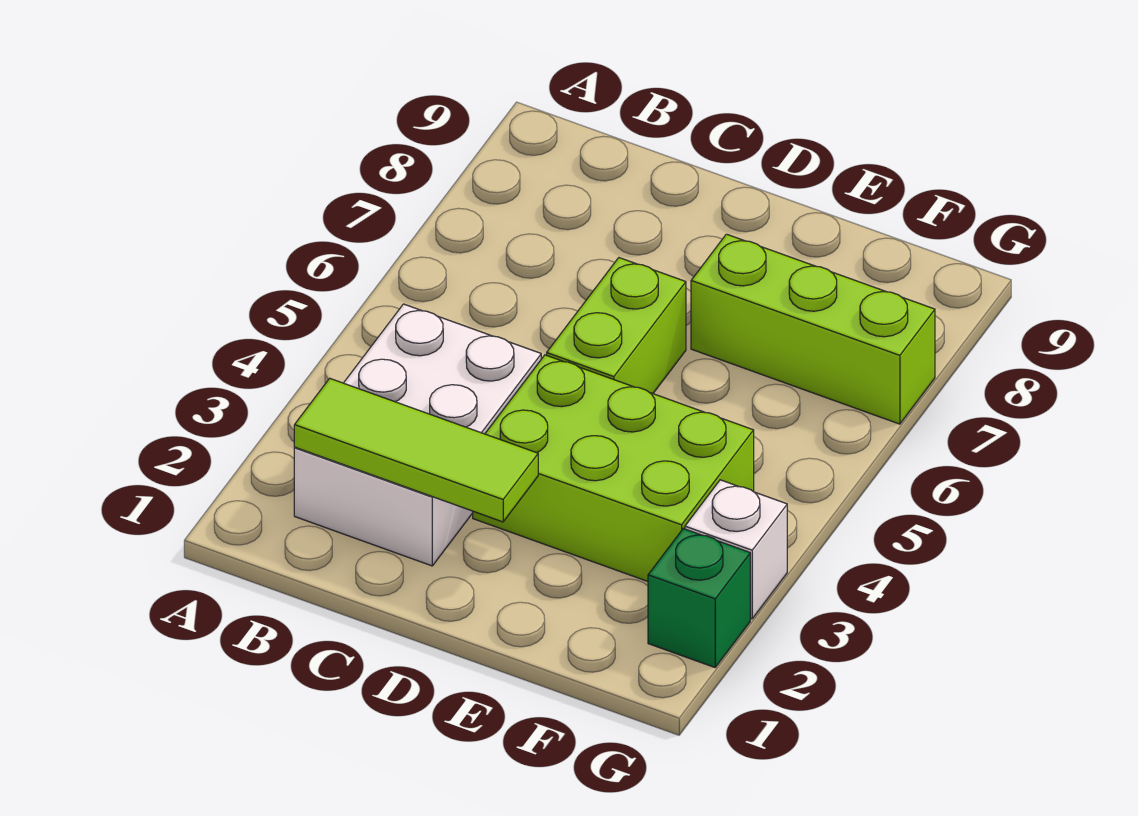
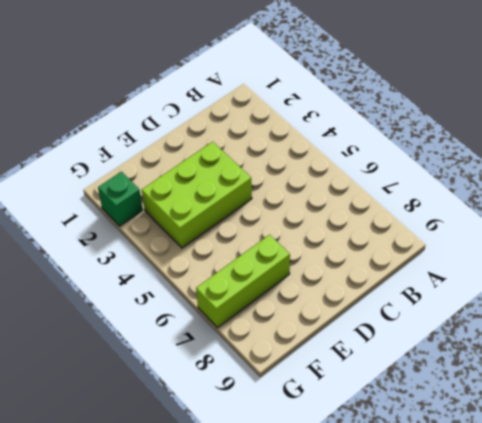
none -> white brick B2:C4 level 1
none -> lime brick D5:D6 level 1

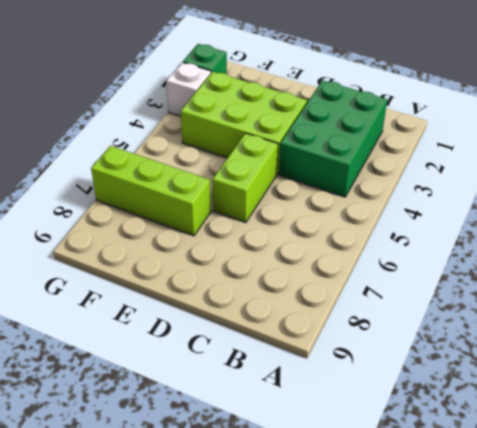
green brick B2:C4 level 1 -> white brick B2:C4 level 1
none -> lime tile B2:D2 level 2

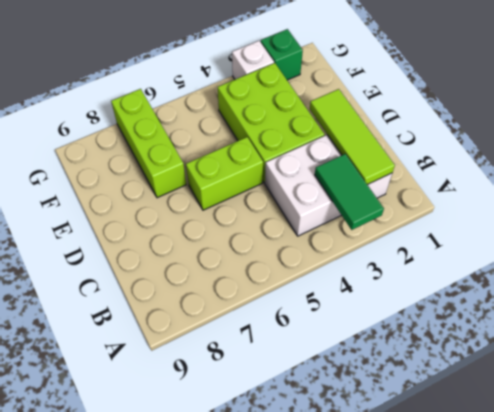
green tile A3:B3 level 2 -> none

